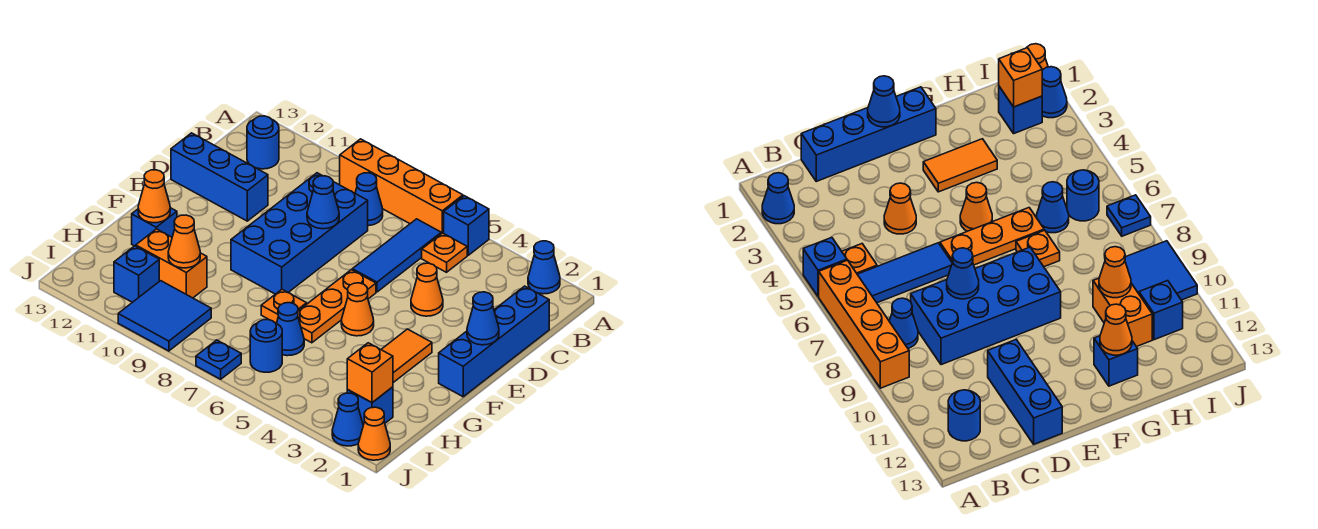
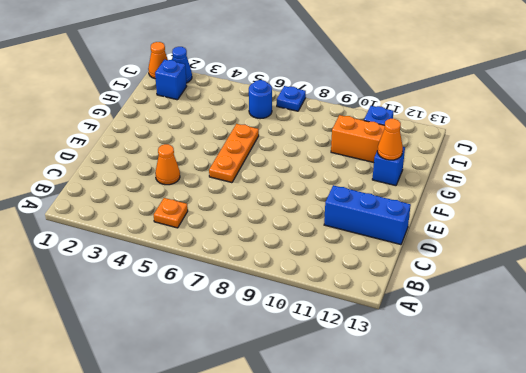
none -> blue cone A2 level 1
none -> blue brick A5 level 1
none -> orange brick A6:A9 level 1
none -> blue tile B6:D6 level 1

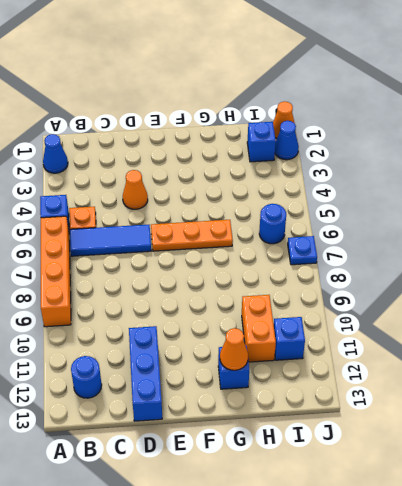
none -> blue cone B8 level 1
none -> blue brick C1:F1 level 1
none -> blue brick C8:F9 level 1
none -> orange tile F3:G3 level 1

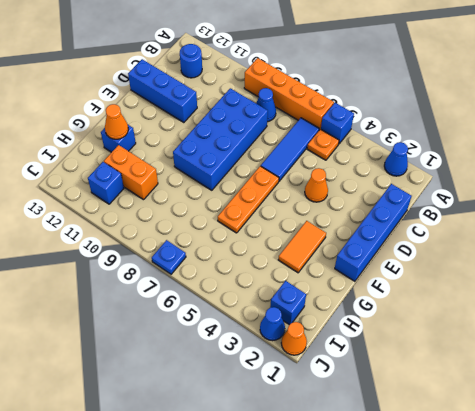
none -> orange cone F5 level 1
none -> orange plate G7 level 1
none -> blue cone H6 level 1
none -> blue round brick I6 level 1

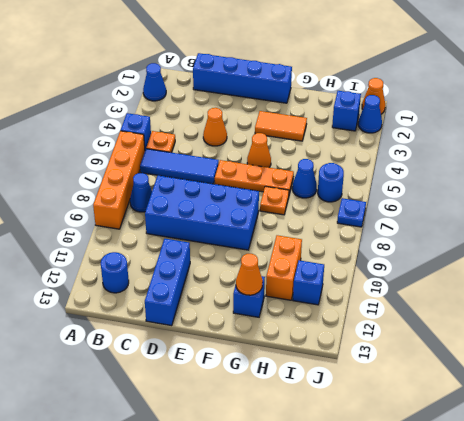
none -> blue tile I9:J10 level 1
none -> blue cone D8 level 2
none -> blue cone E1 level 2
none -> orange cone H10 level 2

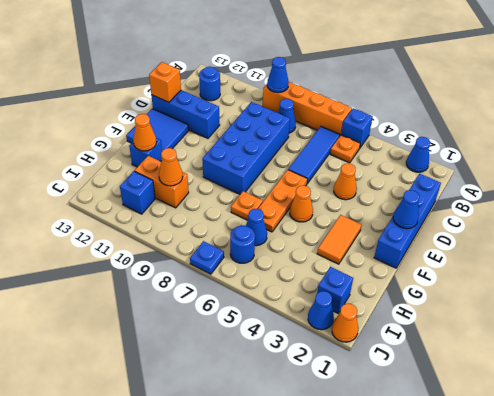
blue cone A9 level 2 -> blue cone D8 level 2
orange brick D13 level 2 -> orange brick I2 level 2
blue tile E12:F13 level 1 -> blue tile I9:J10 level 1

